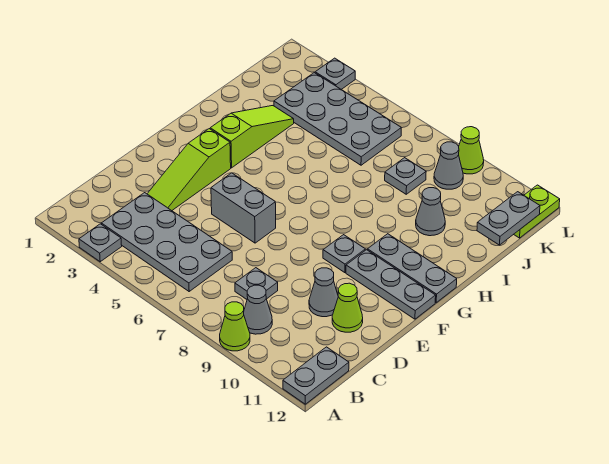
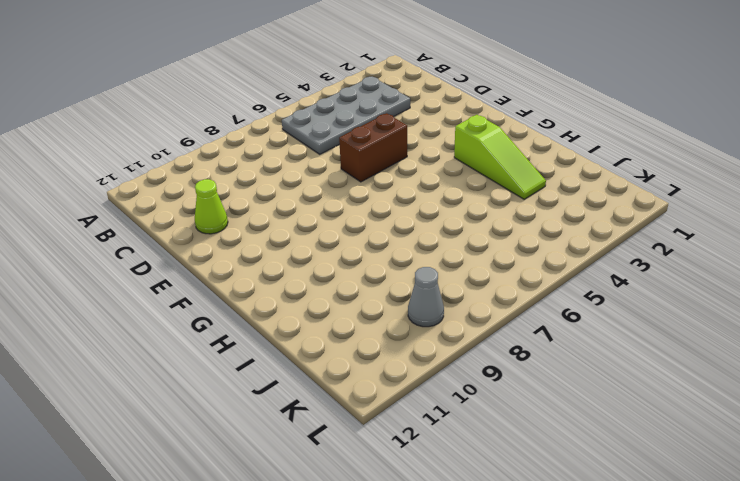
brown brick E5:E6 level 1 -> grey brick E5:E6 level 1
none -> grey plate A3 level 1
none -> lime cone A9 level 1
none -> grey plate A12:B12 level 1

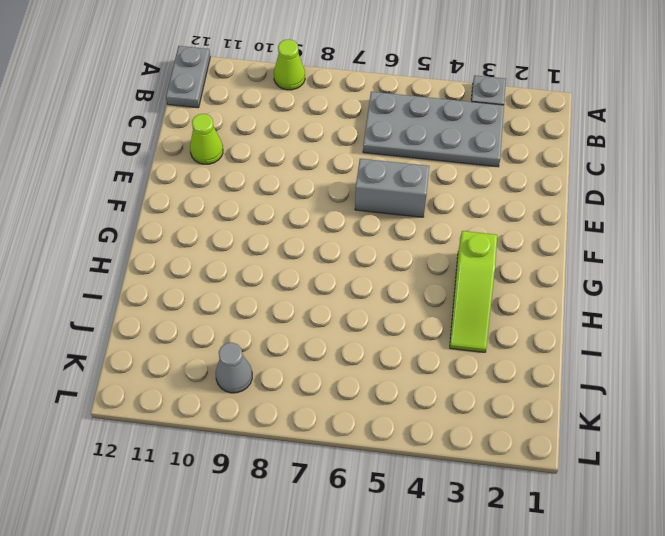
none -> grey cone B9 level 1
none -> grey plate C8 level 1
none -> lime slope D3:F3 level 1 top F

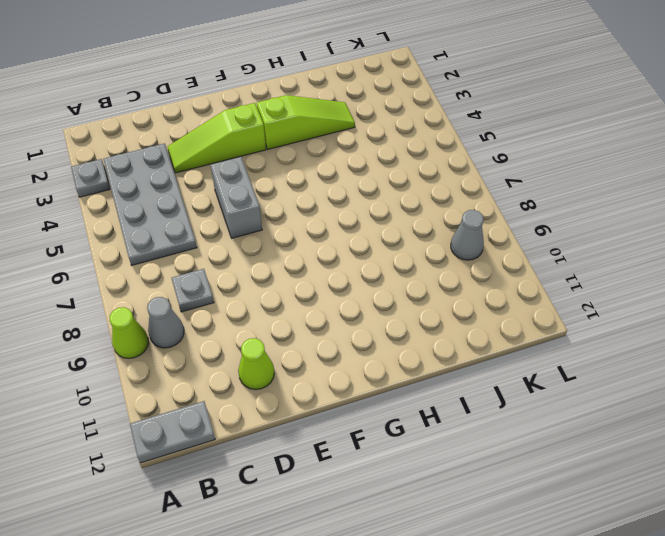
none -> grey cone D10 level 1
none -> grey plate F9 level 1
none -> grey plate F10:F12 level 1

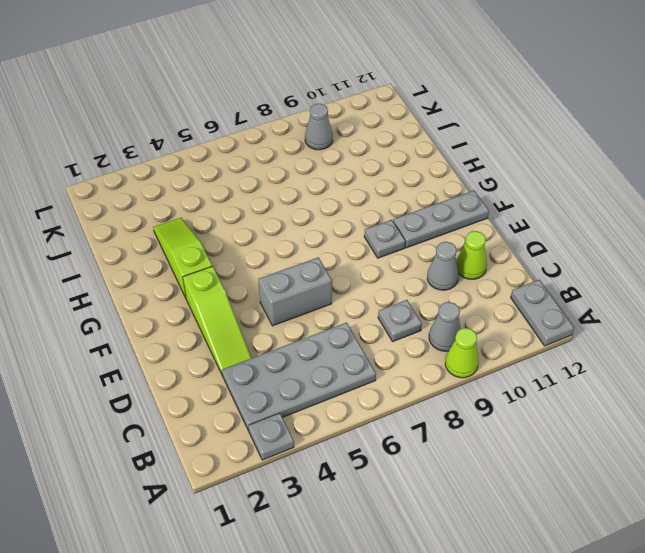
none -> grey plate G10:G12 level 1
none -> grey cone I10 level 1
none -> grey plate J3:K6 level 1

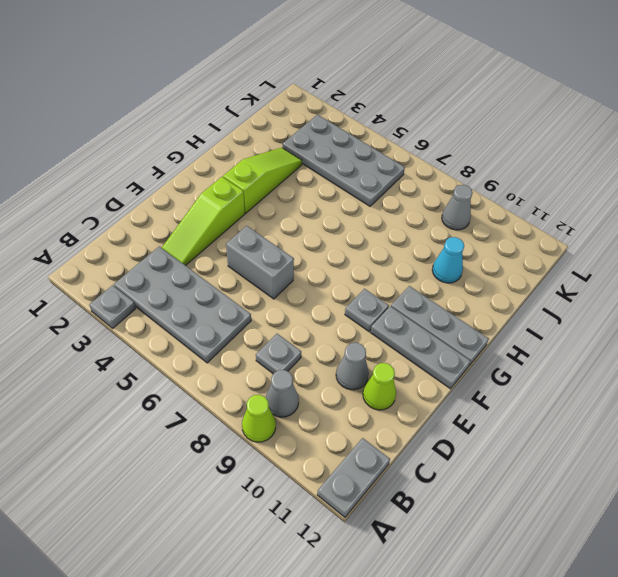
cyan cone I10 level 1 -> grey cone I10 level 1
none -> grey plate J8 level 1
none -> lime plate K12:L12 level 1
none -> grey plate L3 level 1

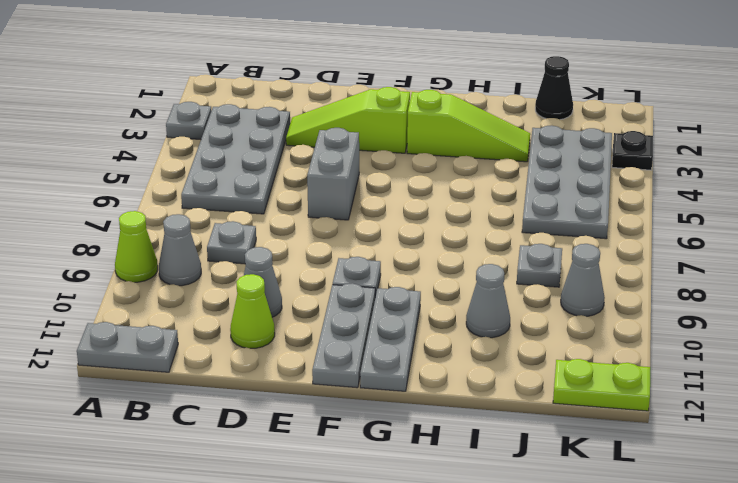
black cone J1 level 1 -> none
black plate L3 level 1 -> grey plate L3 level 1
none -> lime cone L9 level 1
none -> grey plate J12:K12 level 2

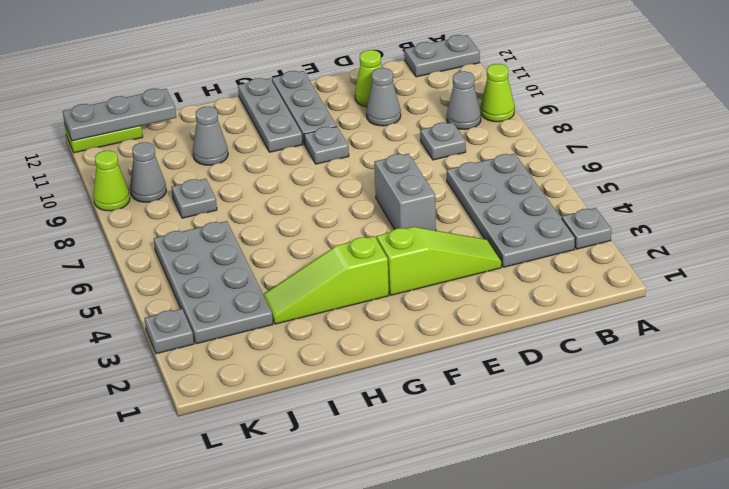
grey plate J12:L12 level 2 -> grey plate J12:K12 level 2

